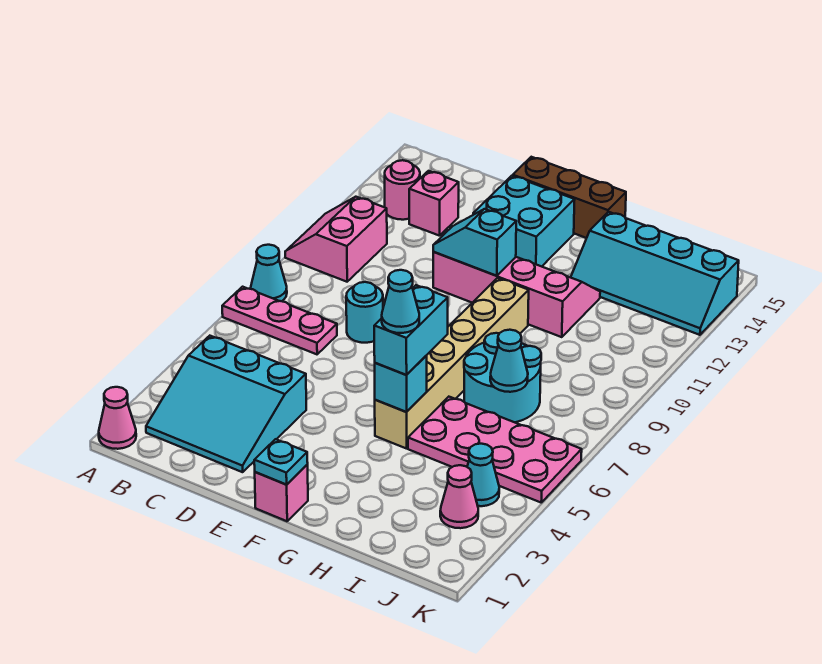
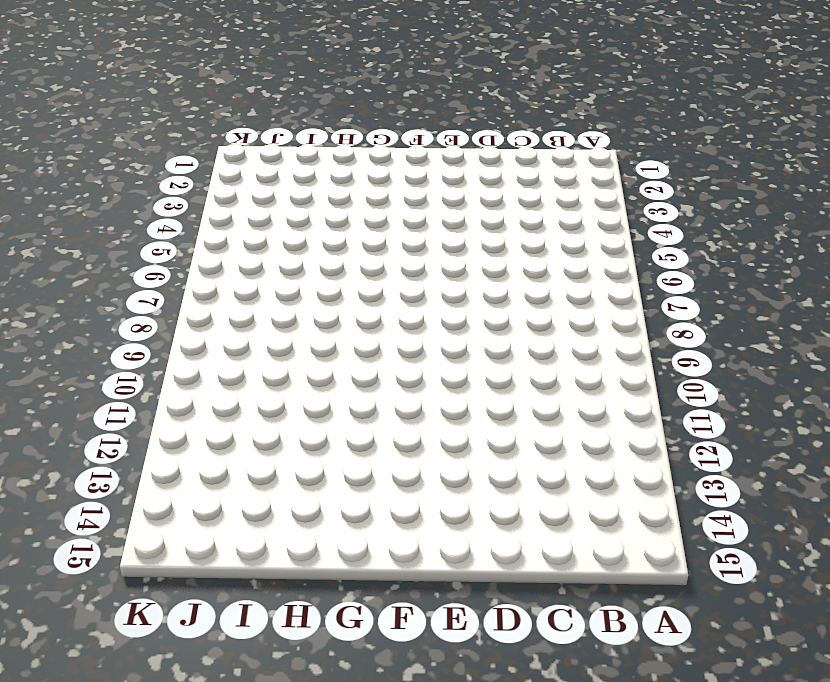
none -> pink cone A1 level 1
none -> pink plate A7:C7 level 1
none -> cyan cone A8 level 1

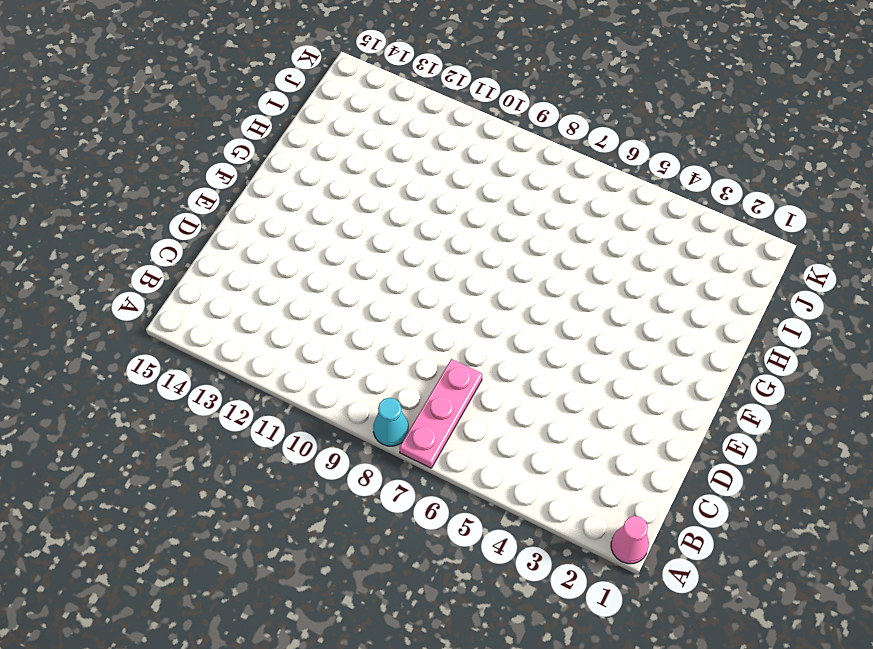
none -> pink slope A10:B11 level 1 top B
none -> cyan slope B2:D4 level 1 top 4
none -> pink round brick B13 level 1

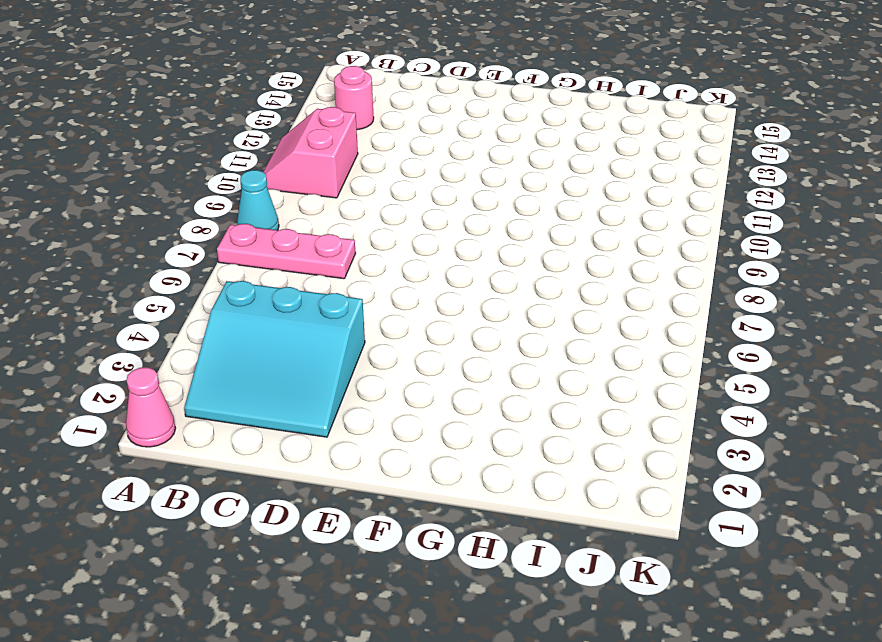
none -> pink brick C13 level 1
none -> cyan round brick D8 level 1
none -> pink slope E11:H12 level 1 top 11

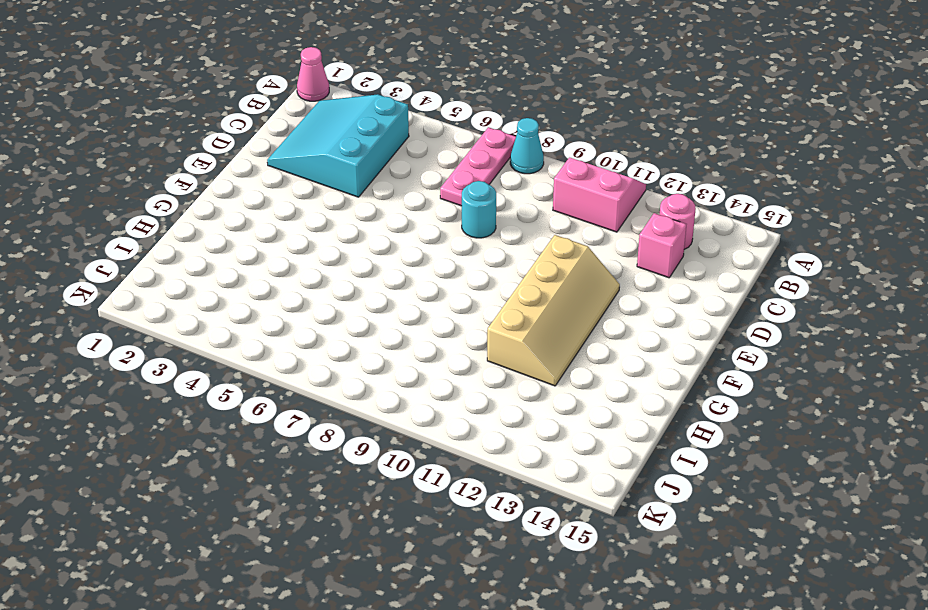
tan slope E11:H12 level 1 top 11 -> pink slope E11:H12 level 1 top 11
none -> cyan brick E13:F14 level 1
none -> brown brick E15:G15 level 1
none -> pink brick F1 level 1

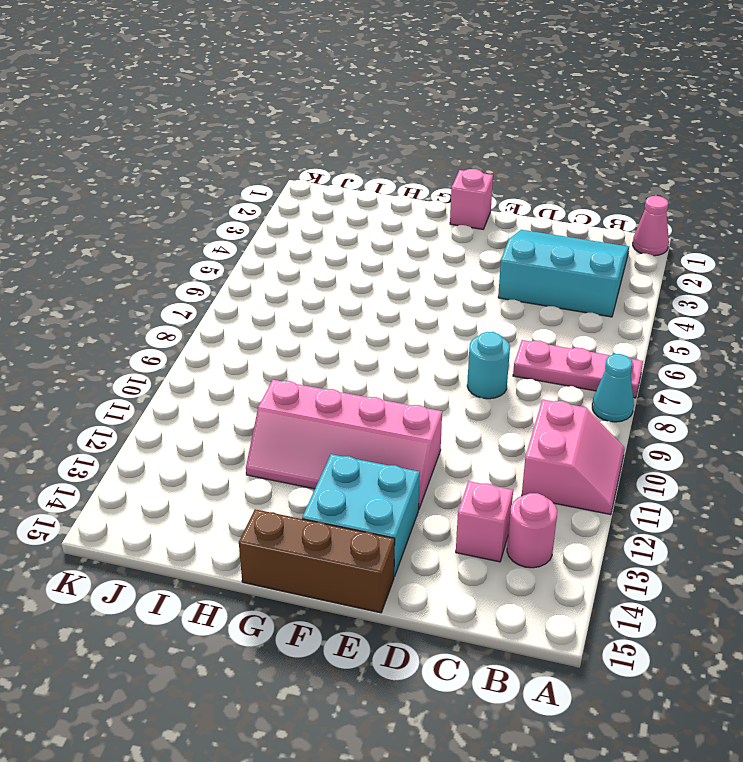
none -> tan brick G5:G10 level 1
none -> pink plate H5:K6 level 1
none -> cyan round brick H7:I8 level 1

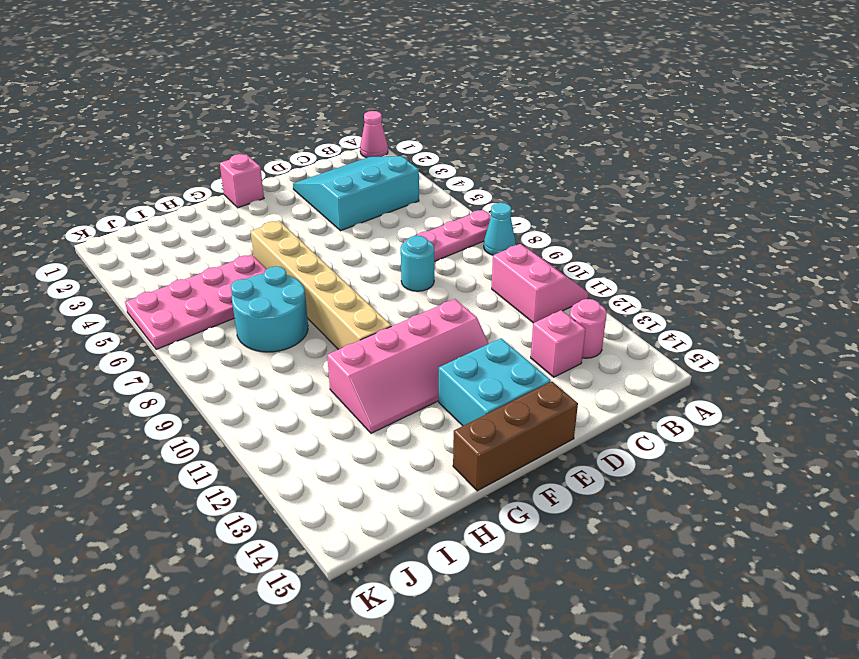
none -> cyan slope H13:K14 level 1 top 14
none -> pink cone J3 level 1
none -> cyan cone J4 level 1

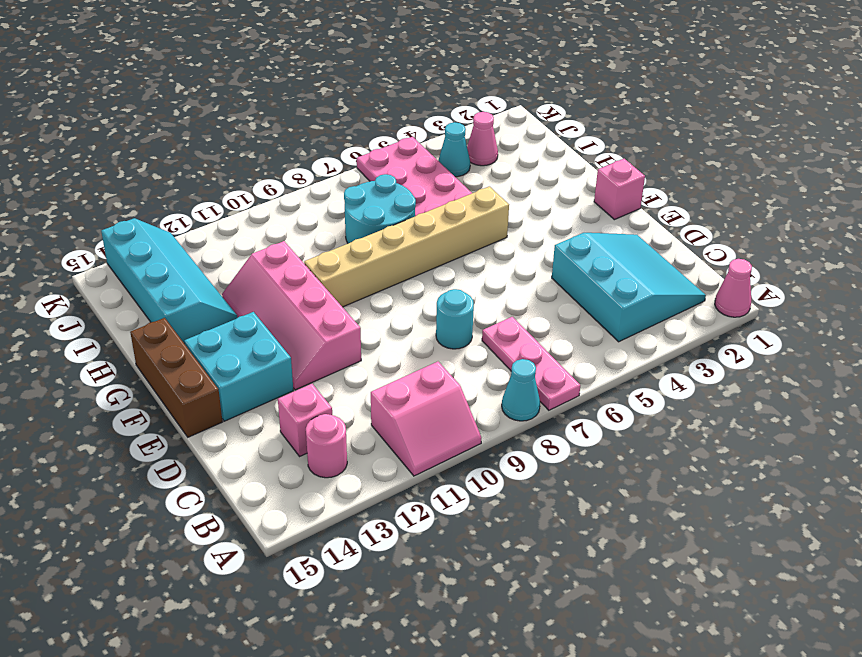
none -> cyan slope E11:F11 level 2 top F
none -> cyan plate F1 level 2
none -> cyan brick G5 level 2

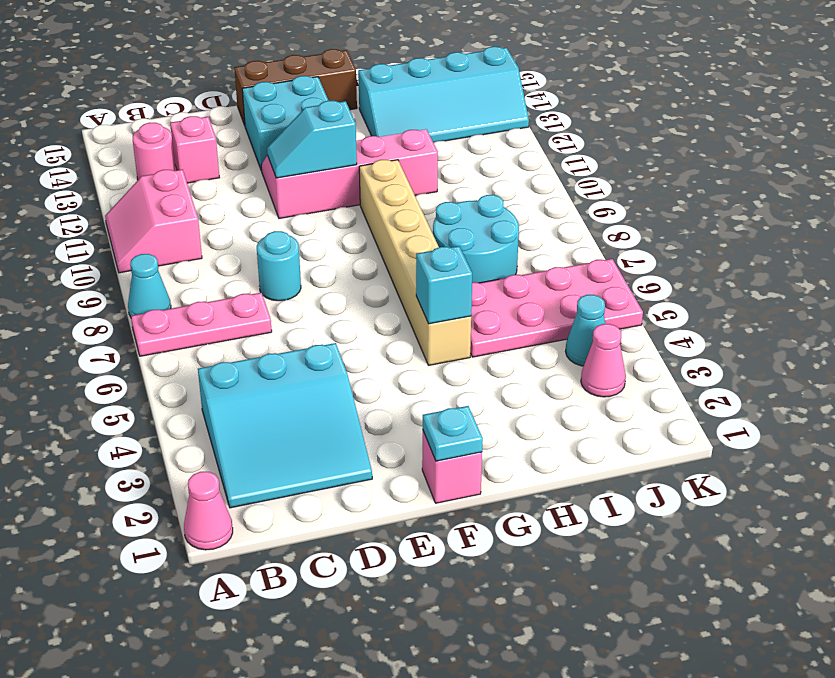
none -> cyan cone I7 level 2
none -> cyan brick G5:G6 level 3
none -> cyan cone G5 level 4

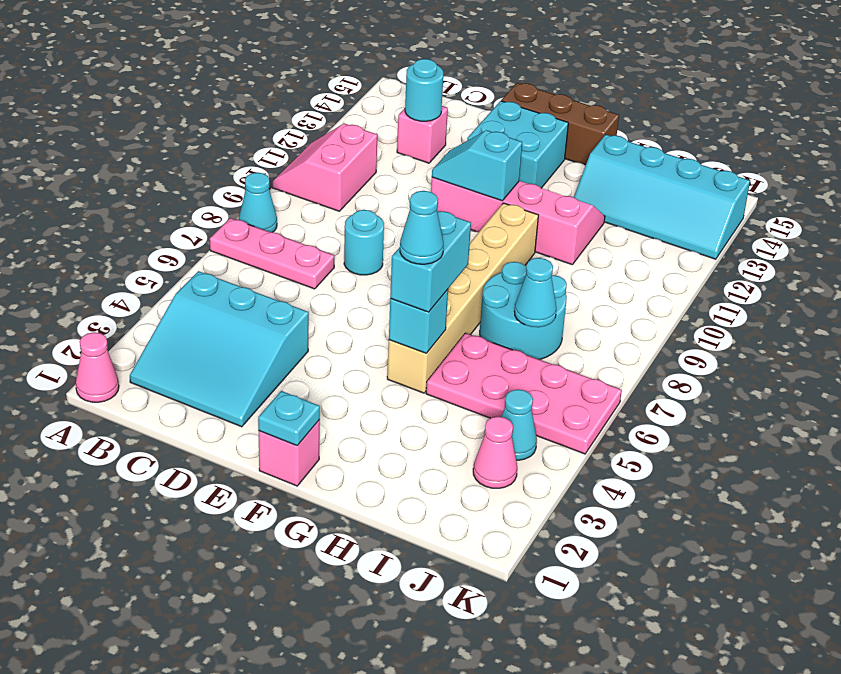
cyan round brick C13 level 2 -> none
none -> pink round brick B13 level 1

